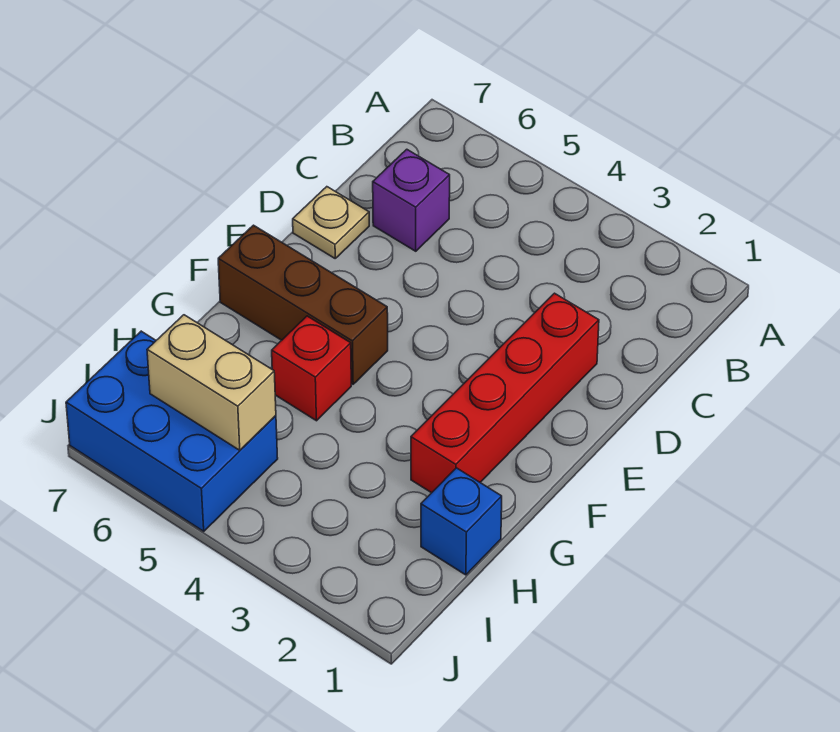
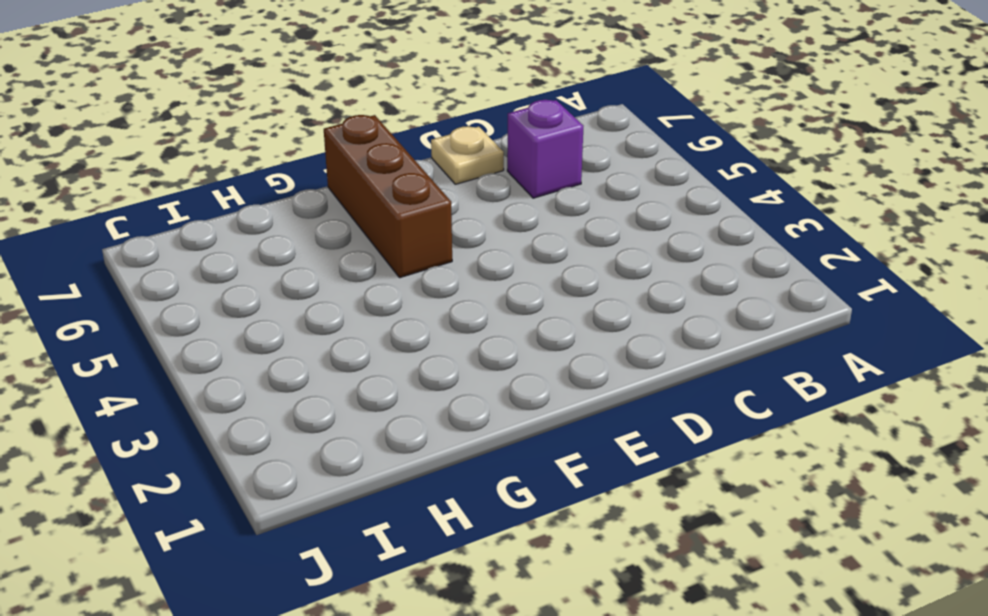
none -> red brick D2:G2 level 1
none -> red brick G5 level 1

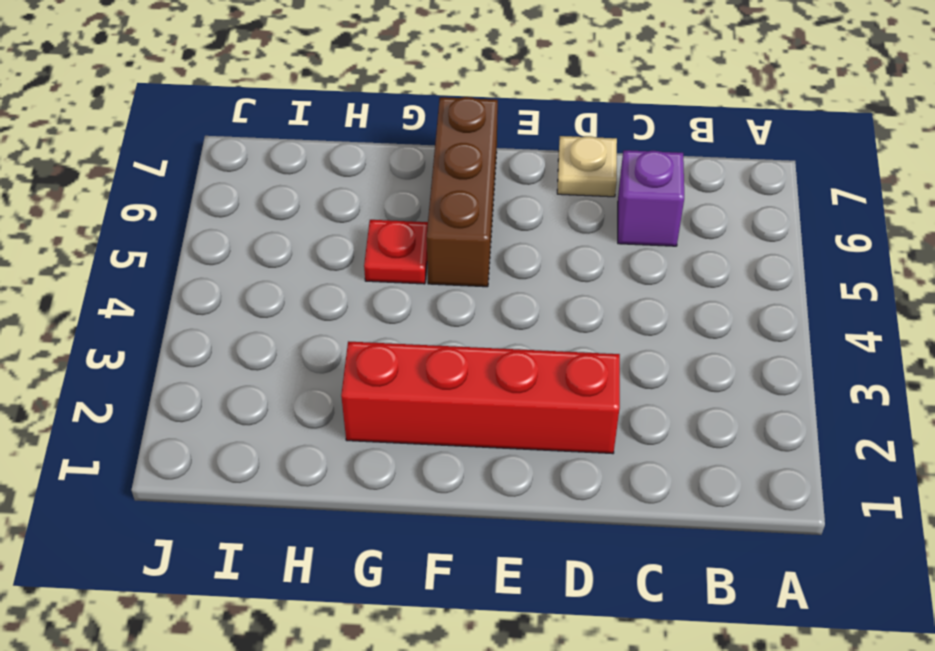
red plate G5 level 1 -> red brick G5 level 1
none -> blue brick H1 level 1
none -> blue brick I5:J7 level 1

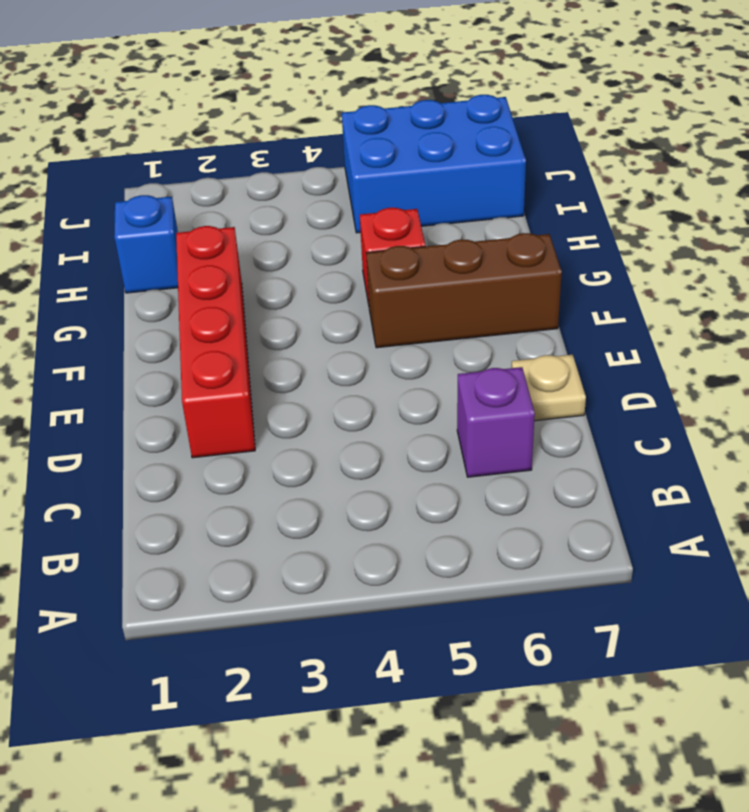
none -> tan brick I5:I6 level 2

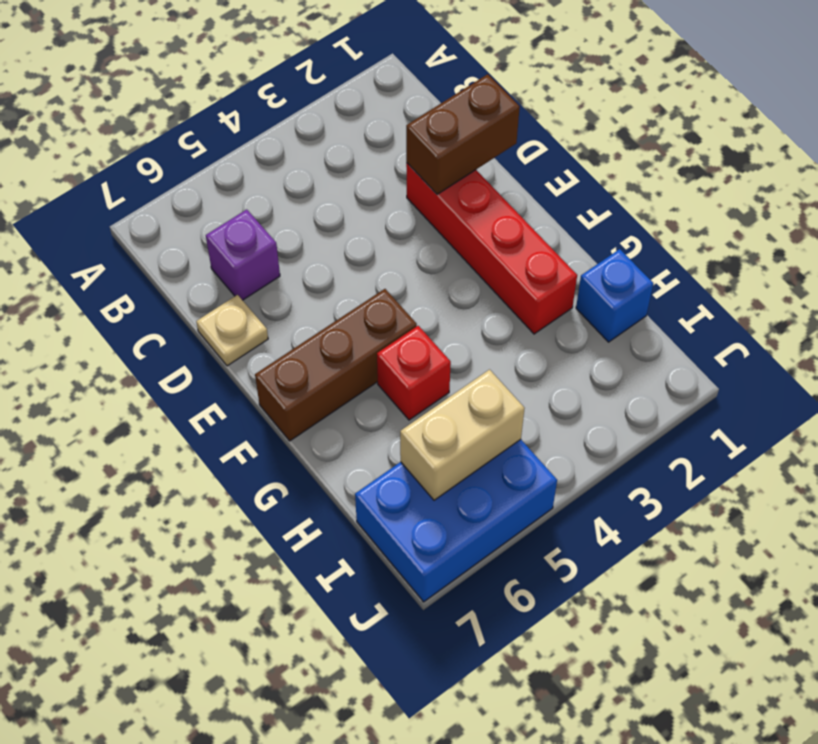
brown brick D1:D2 level 2 -> none

